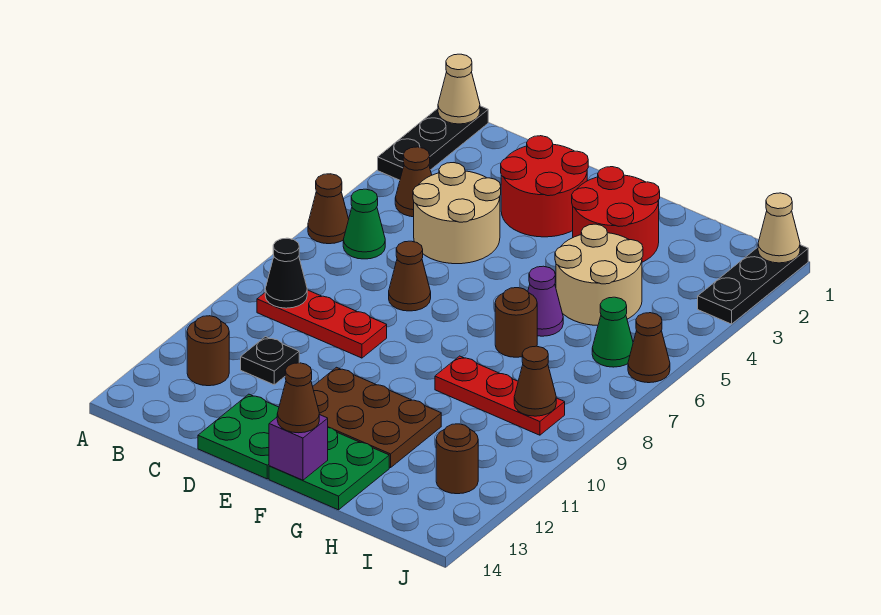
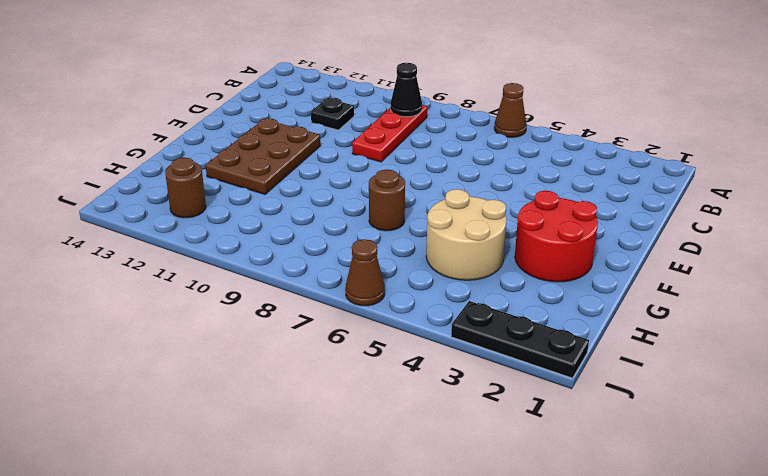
none -> black plate A1:A3 level 1
none -> brown cone B4 level 1
none -> green cone B6 level 1

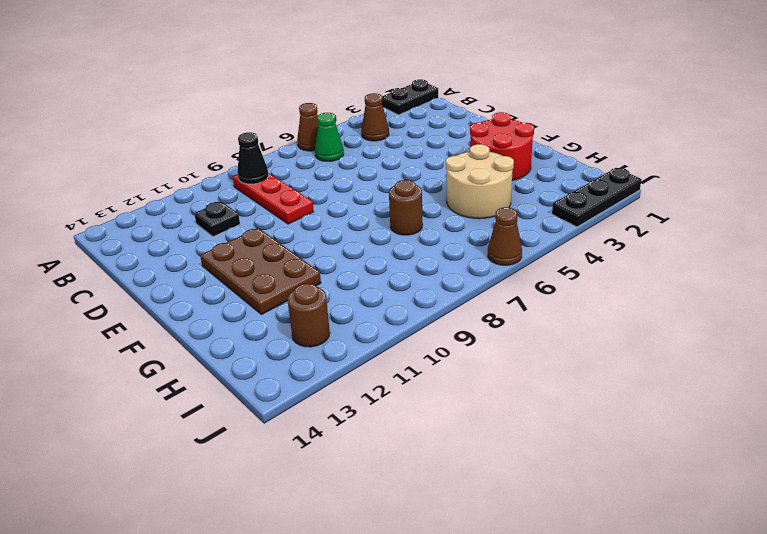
black plate A1:A2 level 1 -> black plate A1:A3 level 1
none -> brown round brick B12 level 1
none -> tan round brick C4:D5 level 1
none -> red round brick D2:E3 level 1

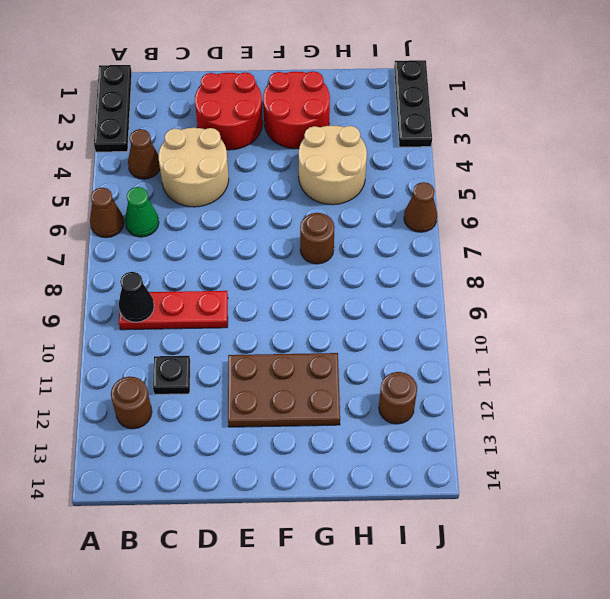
none -> brown cone D7 level 1
none -> green plate D13:E14 level 1
none -> green plate F13:G14 level 1

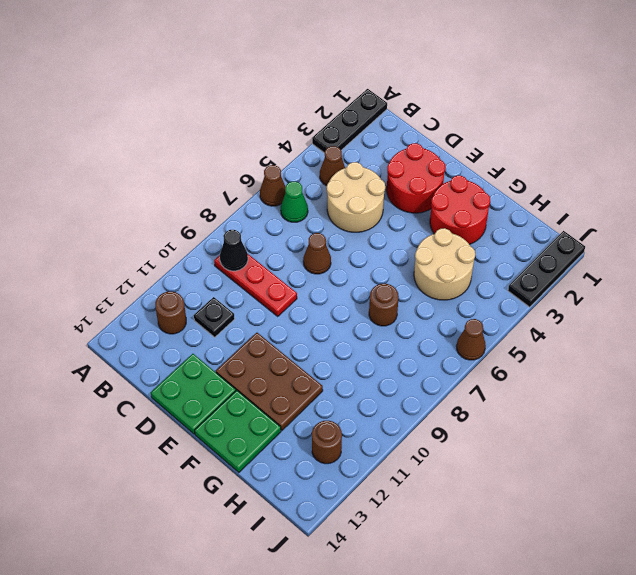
none -> purple cone G6 level 1
none -> red plate G9:I9 level 1
none -> green cone I6 level 1

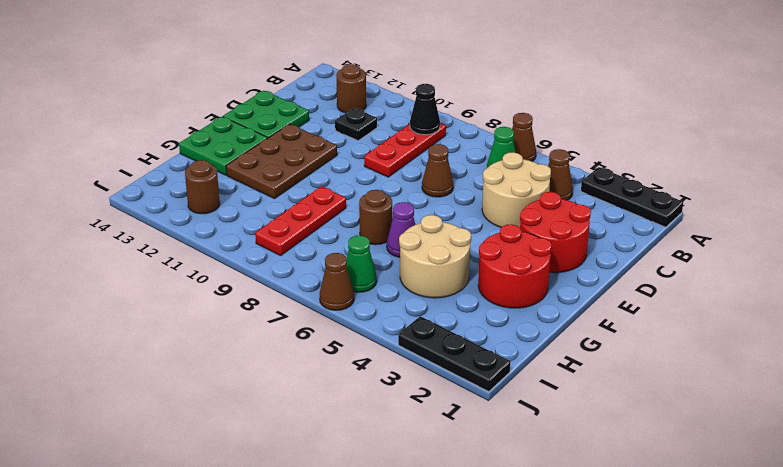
none -> tan cone A1 level 2
none -> purple brick F14 level 2
none -> brown cone I9 level 2

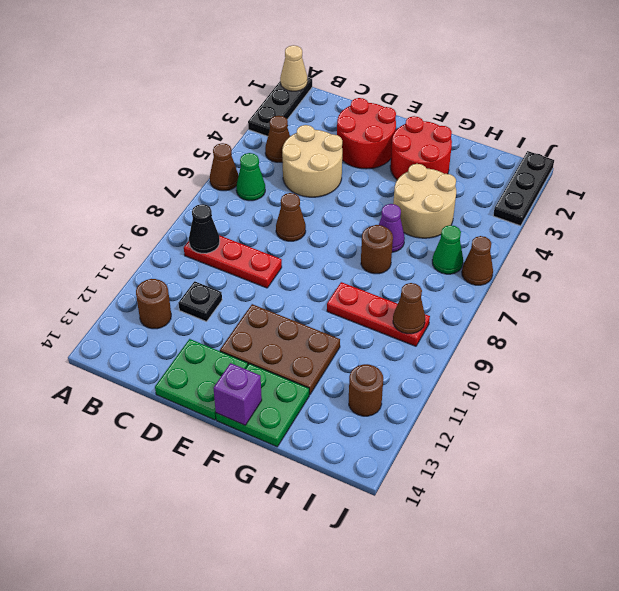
none -> tan cone J1 level 2
none -> brown cone F14 level 3

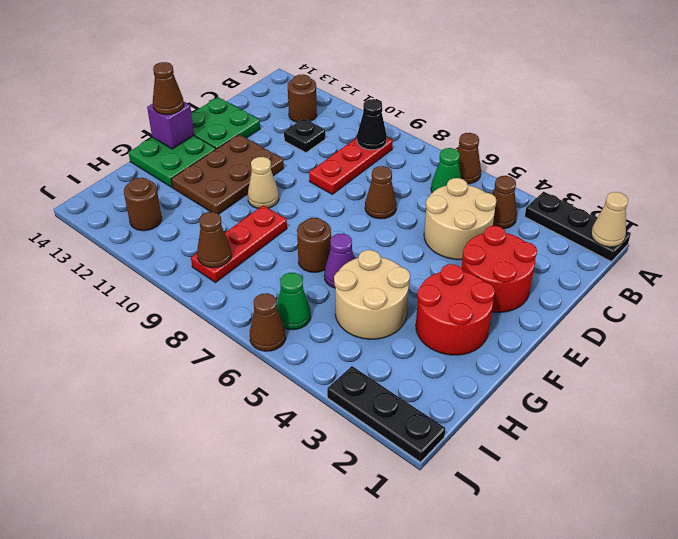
tan cone F10 level 1 -> tan cone J1 level 2

